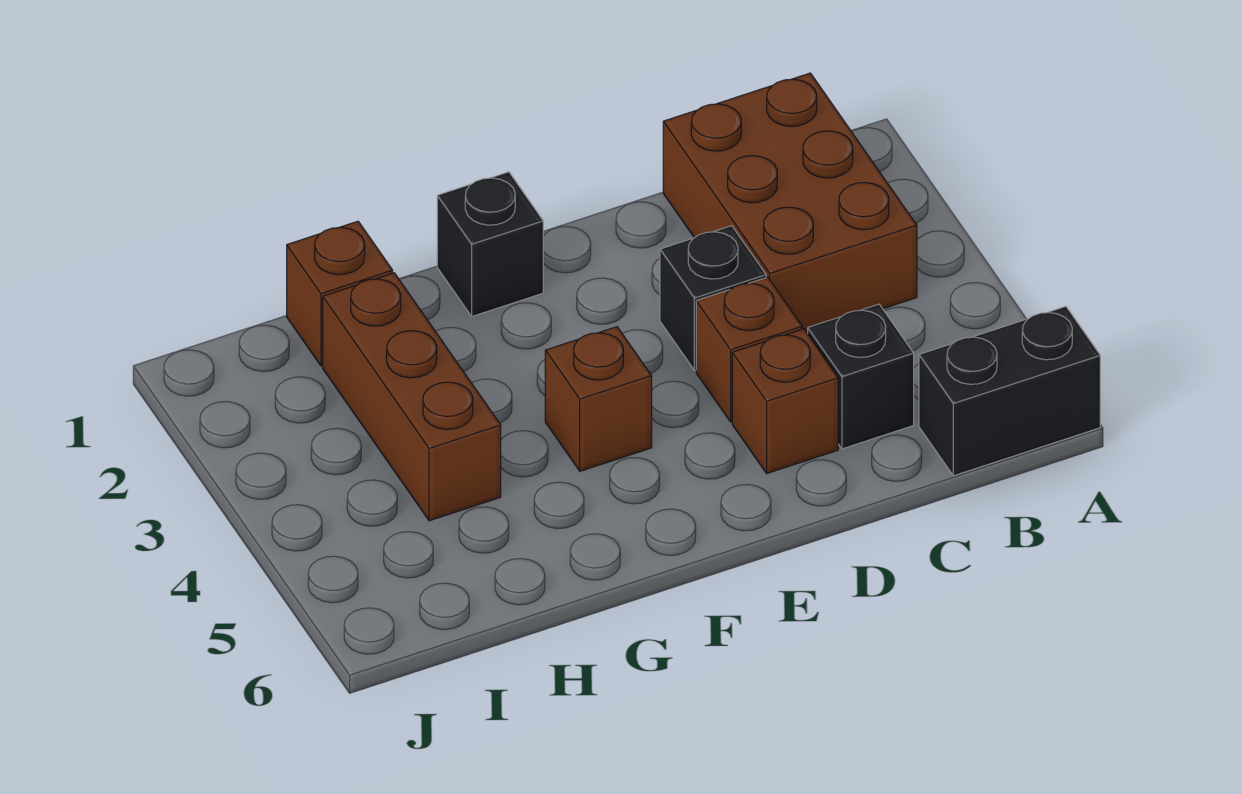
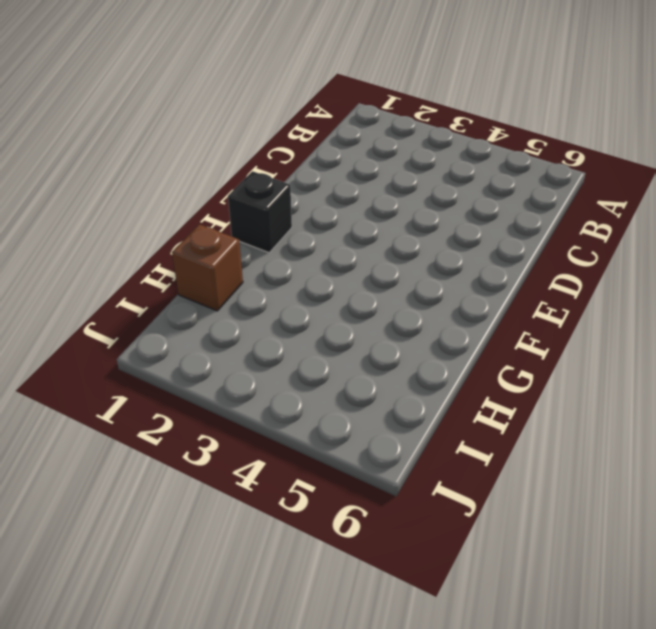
none -> black brick A6:B6 level 1
none -> brown brick B1:C3 level 1

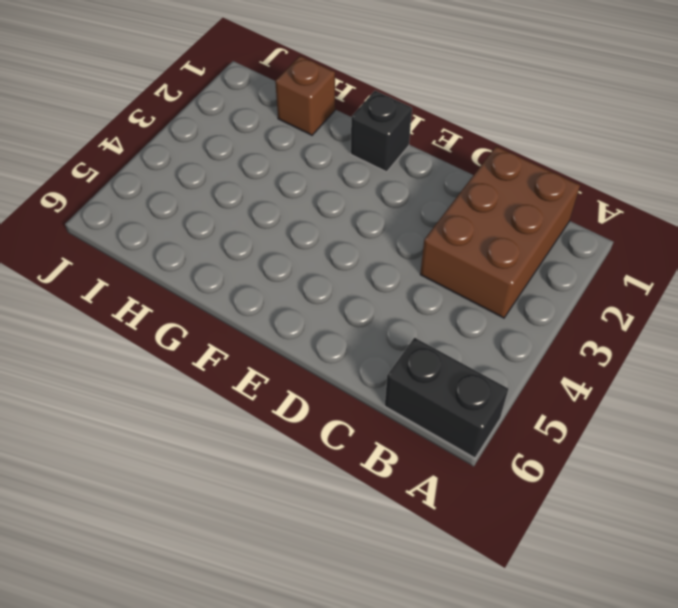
none -> black brick C5 level 1
none -> black brick D3 level 1

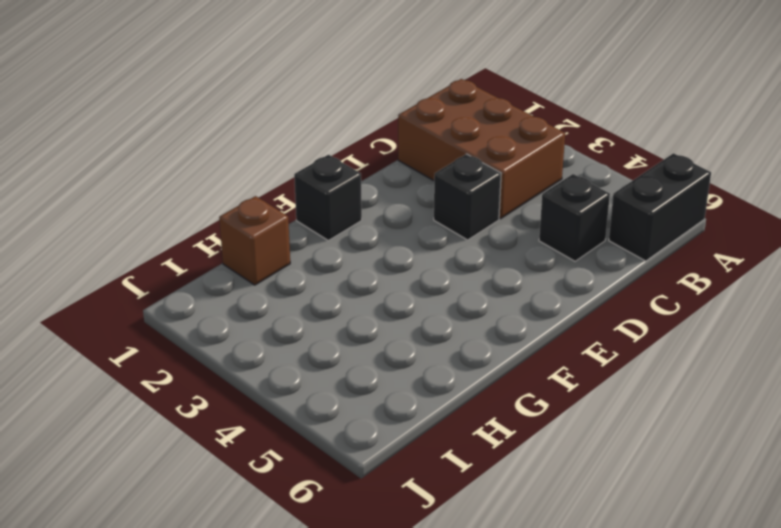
none -> brown brick D4 level 1
none -> brown brick D5 level 1

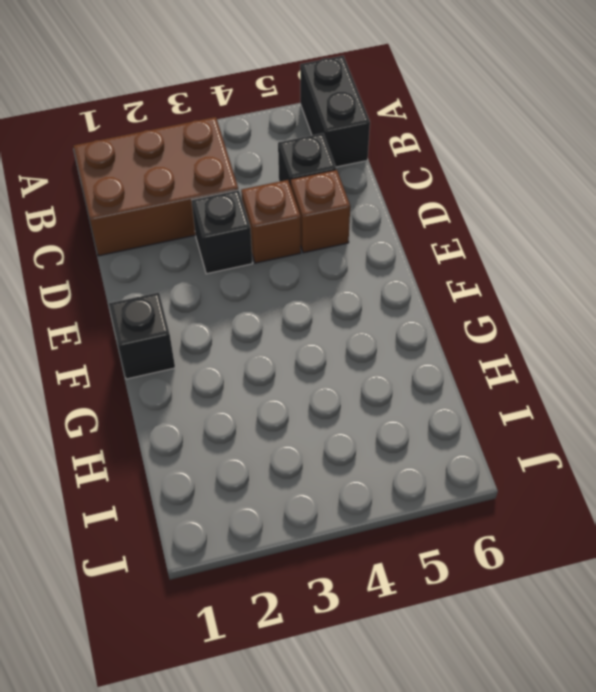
none -> brown brick F4 level 1
none -> brown brick H1 level 1

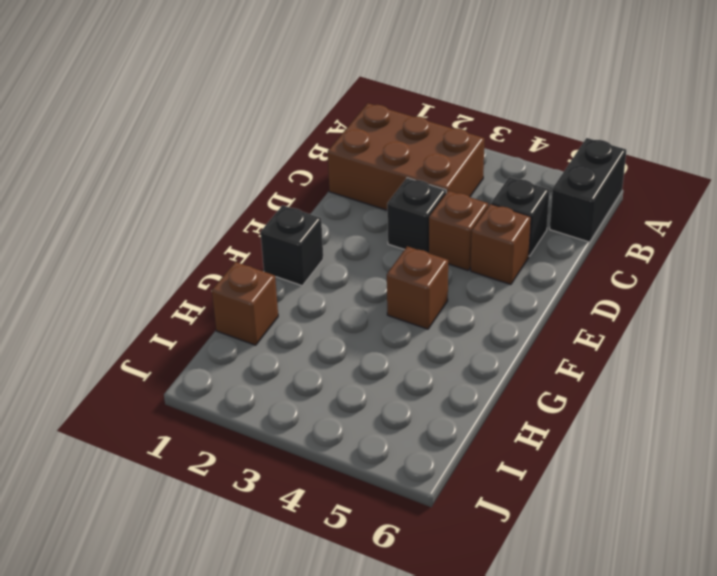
none -> brown brick H2:H4 level 1

